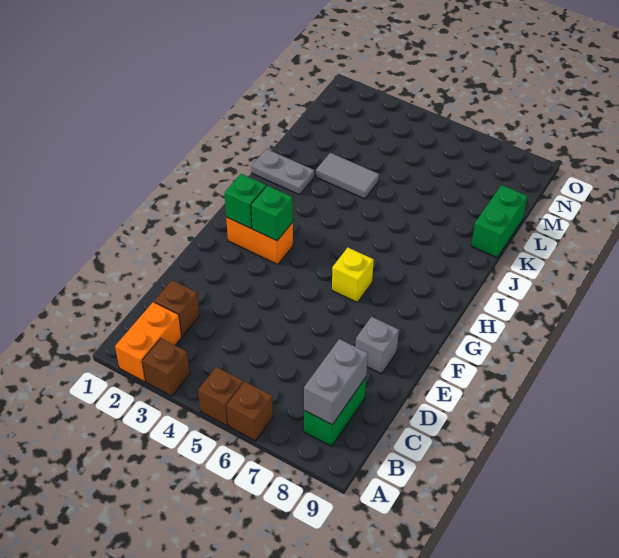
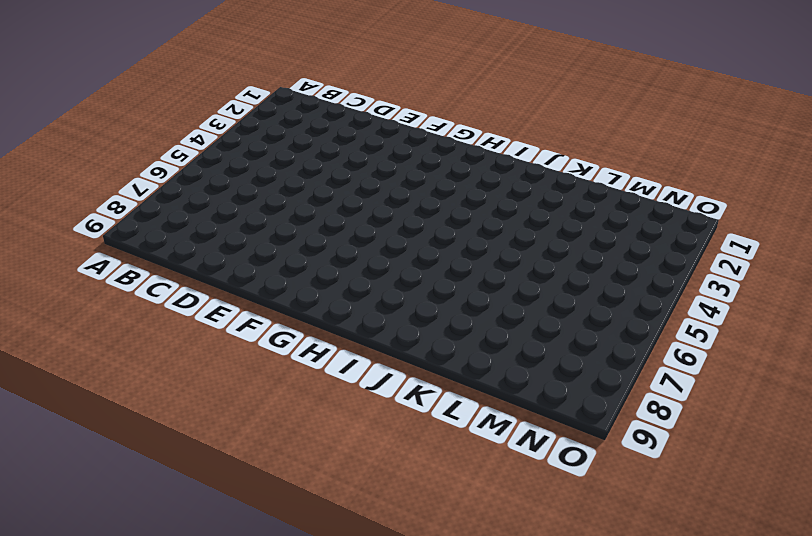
none -> orange brick A2:B2 level 1
none -> brown brick A3 level 1
none -> brown brick A5 level 1

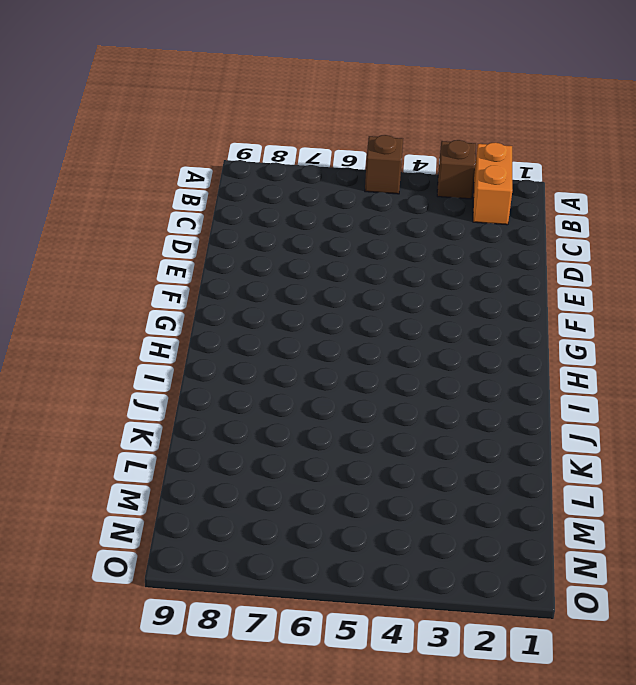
none -> brown brick A6 level 1
none -> green brick B8:C8 level 1
none -> brown brick C2 level 1

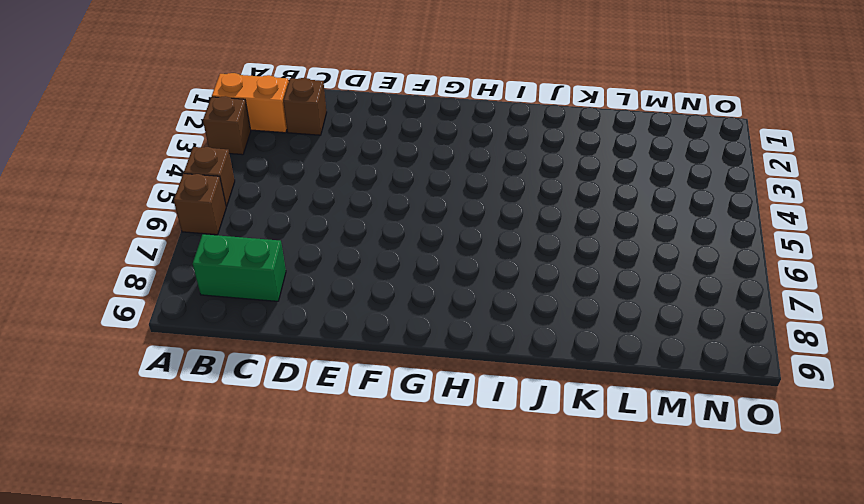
none -> grey brick E8 level 1
none -> orange brick G2:G3 level 1
none -> yellow brick G6 level 1

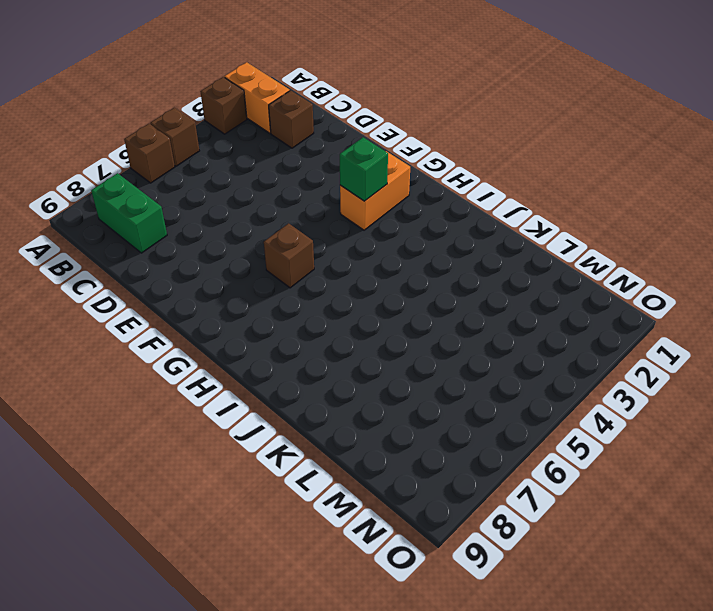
brown brick G6 level 1 -> yellow brick G6 level 1
none -> grey brick E8 level 1
none -> grey plate J1:J2 level 1
none -> grey tile K3:K4 level 1

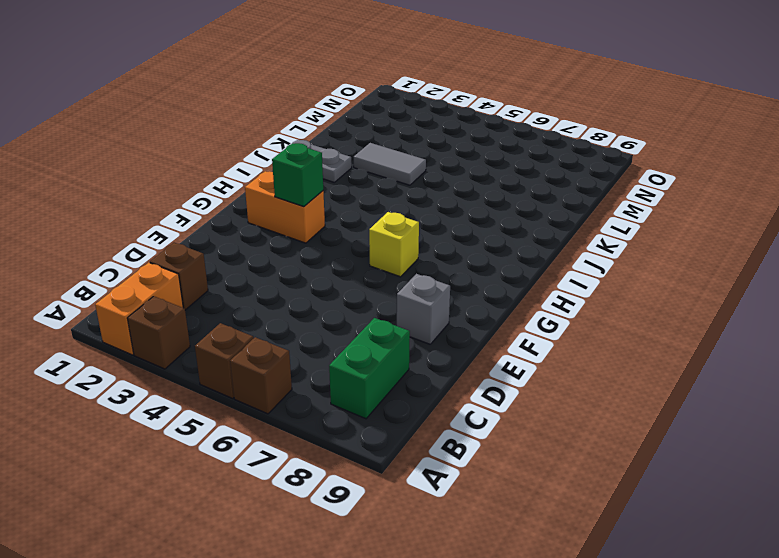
none -> green brick K9:L9 level 1
none -> grey brick B8:C8 level 2
none -> green brick G2 level 2

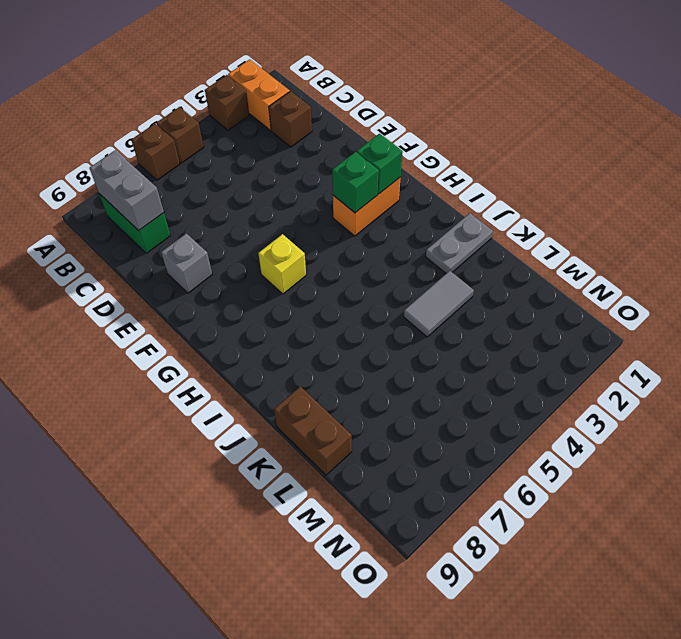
brown brick K9:L9 level 1 -> green brick K9:L9 level 1

